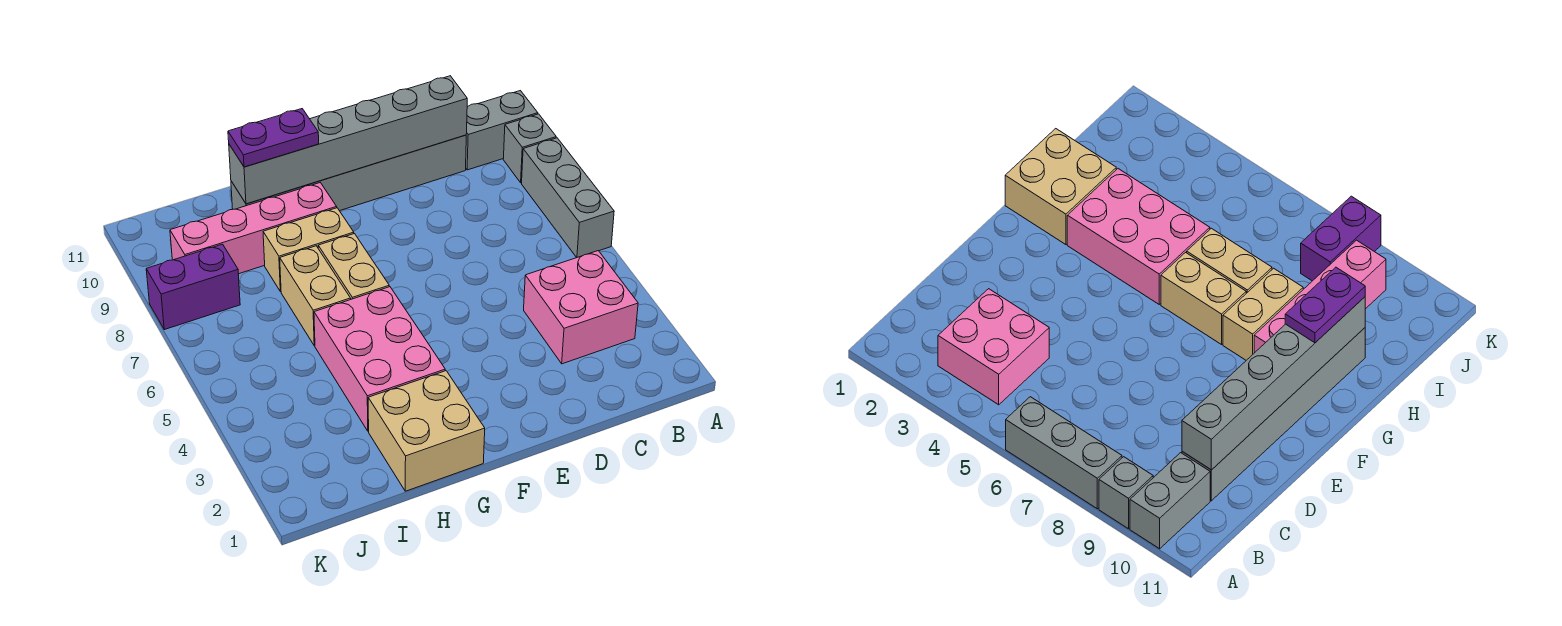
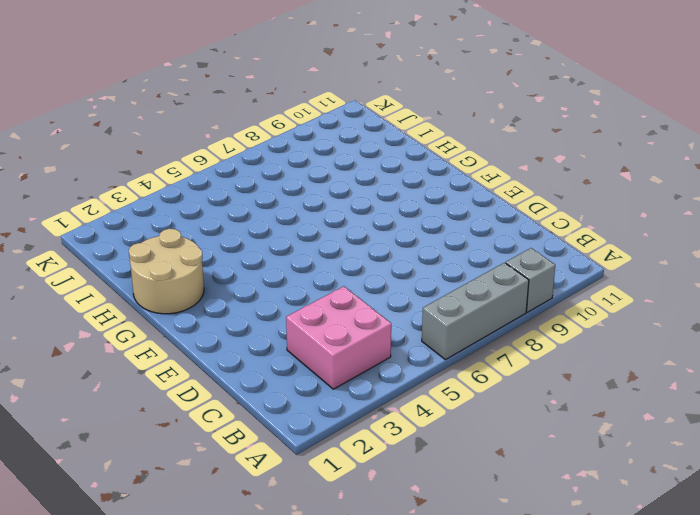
tan round brick G1:H2 level 1 -> tan brick G1:H2 level 1
none -> grey brick A10:B10 level 1
none -> grey brick C10:H10 level 1
none -> pink brick G3:H5 level 1

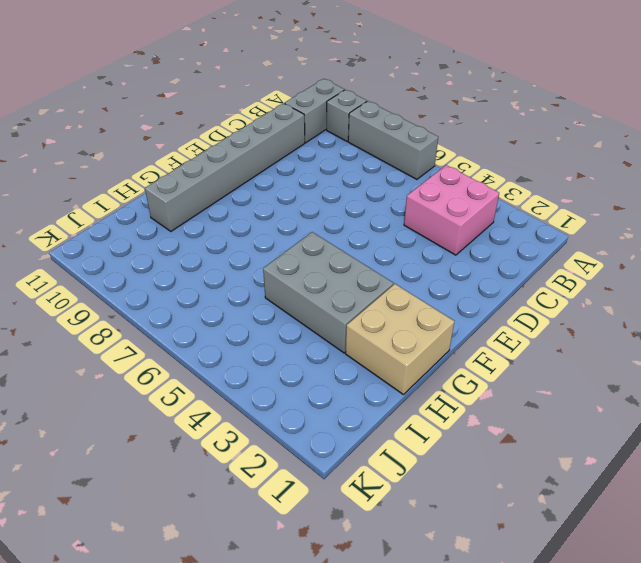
grey brick G3:H5 level 1 -> pink brick G3:H5 level 1
none -> tan brick G6:G7 level 1
none -> tan brick G8:H8 level 1
none -> pink brick G9:J9 level 1

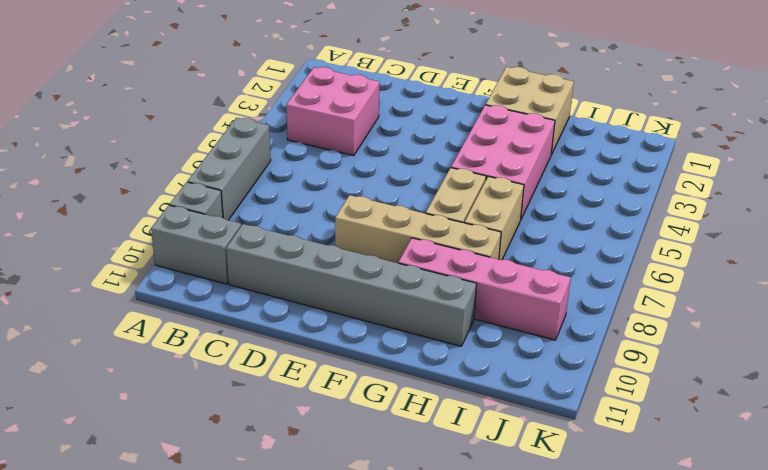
tan brick E8:H8 level 1 -> tan brick G8:H8 level 1
none -> purple brick J8:K8 level 1
none -> grey brick C10:H10 level 2
none -> purple plate G10:H10 level 3

